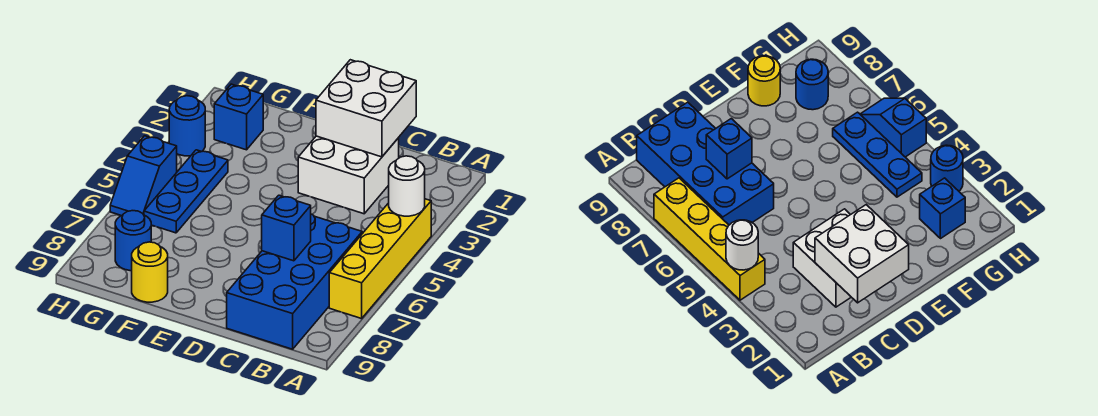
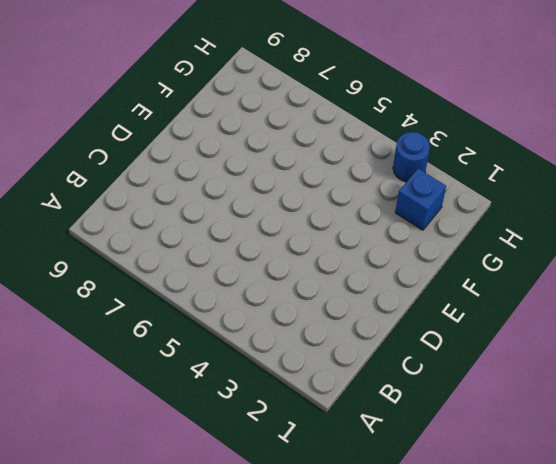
none -> yellow brick A4:A7 level 1
none -> blue brick B6:C9 level 1
none -> white brick C2:D3 level 1

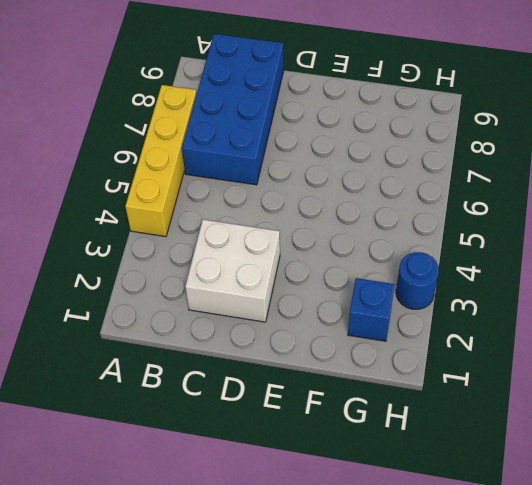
none -> yellow round brick F9 level 1
none -> blue plate G4:G6 level 1
none -> blue round brick G8 level 1

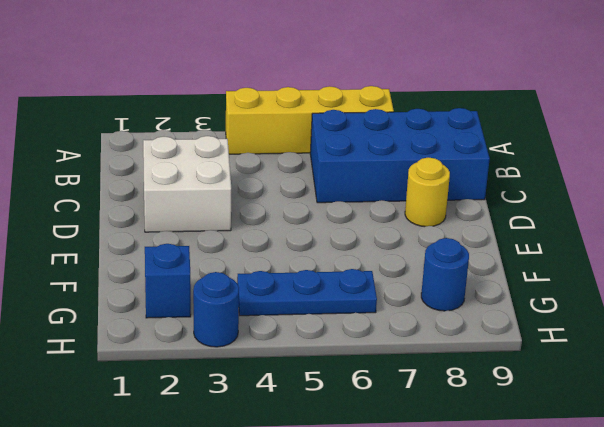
yellow round brick D8 level 1 -> yellow round brick F9 level 1
none -> blue slope H5:H6 level 1 top 5
none -> white round brick A4 level 2
none -> white brick C1:D2 level 2

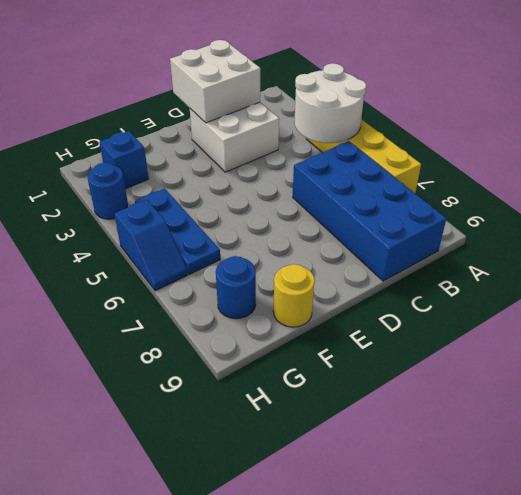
white round brick A4:B5 level 2 -> white round brick A4 level 2
none -> blue brick C7 level 2

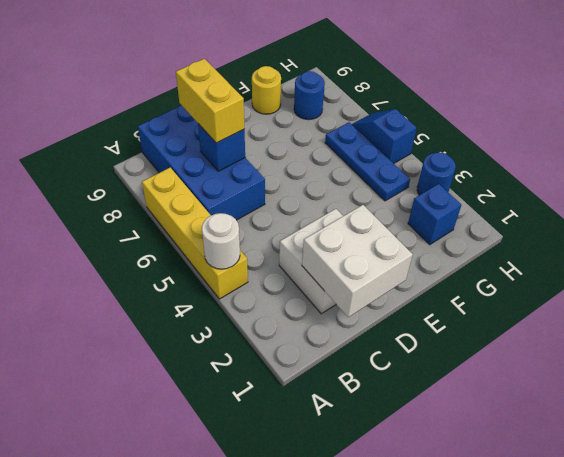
yellow brick C7:C8 level 3 -> none

